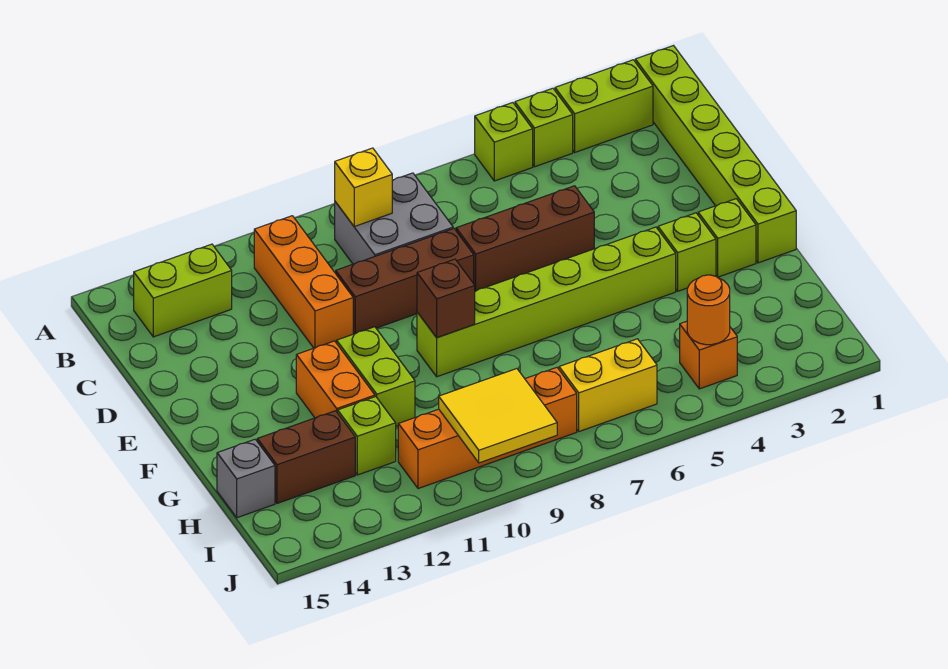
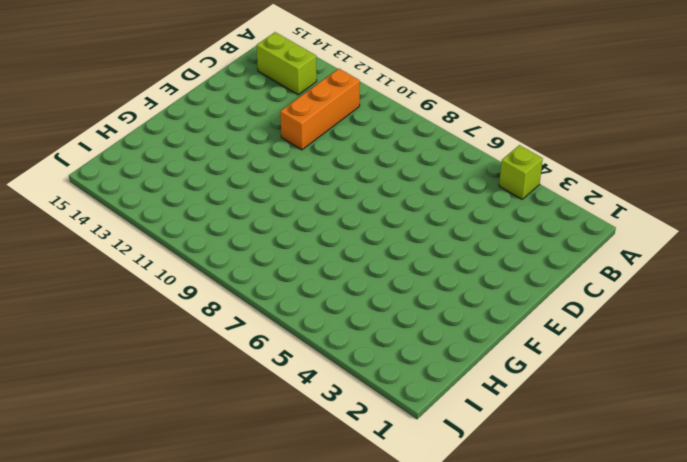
none -> lime brick A1:F1 level 1
none -> lime brick A2:A3 level 1
none -> lime brick A5 level 1

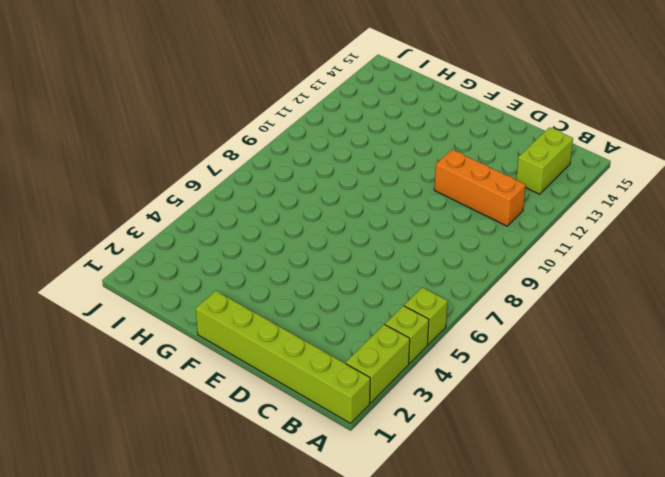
none -> grey brick B8:C9 level 1
none -> brown brick D5:D7 level 1
none -> brown brick D8:D10 level 1

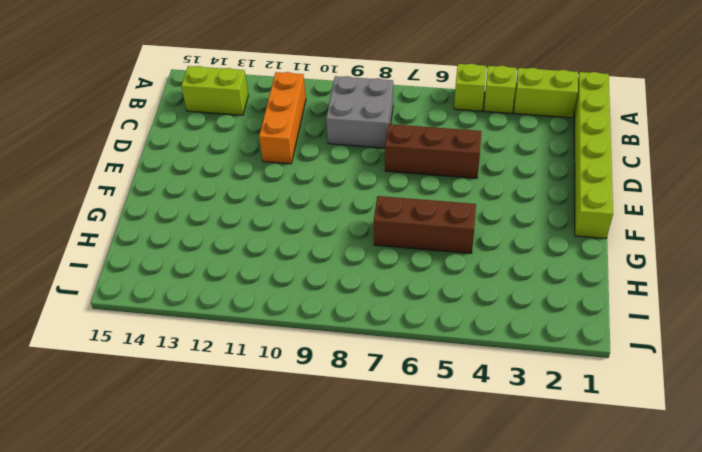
brown brick G5:G7 level 1 -> brown brick D8:D10 level 1
none -> lime brick F2 level 1
none -> lime brick F3 level 1
none -> lime brick F4:F9 level 1

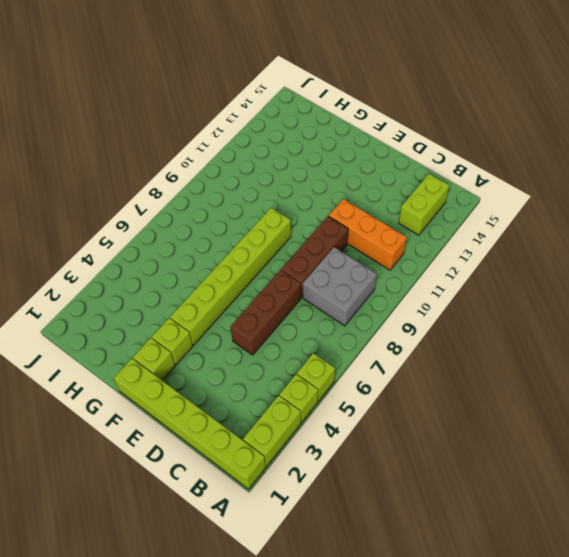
none -> lime brick F11:G11 level 1
none -> orange brick F12:G12 level 1
none -> lime brick H12 level 1

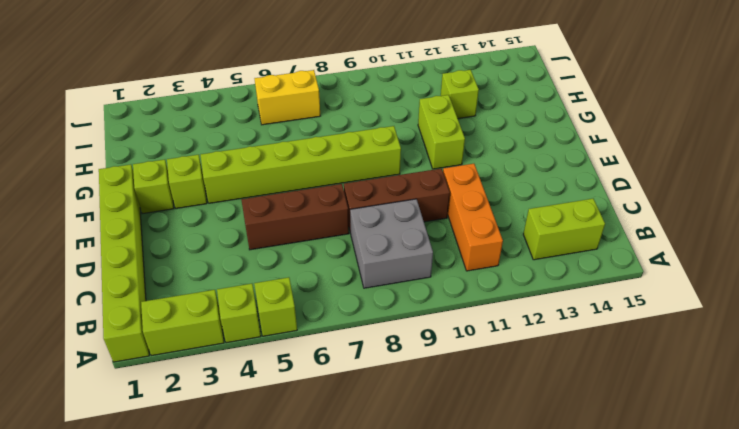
none -> orange brick F12:G12 level 1
none -> brown brick H13:H14 level 1
none -> grey brick H15 level 1

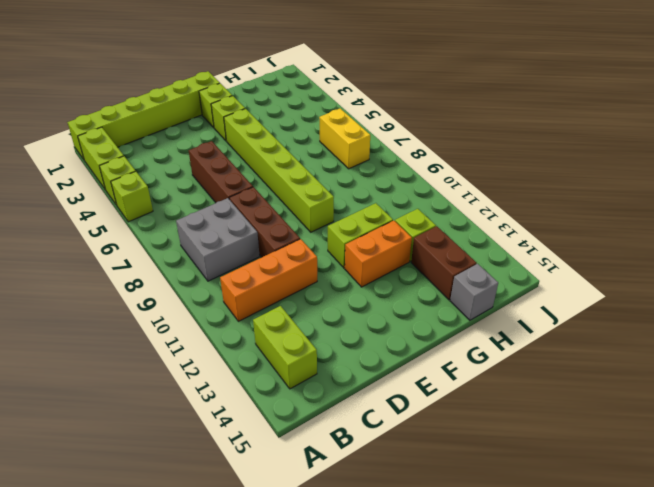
none -> orange brick I4 level 1
none -> orange brick I8:I11 level 1
none -> yellow brick B9 level 2

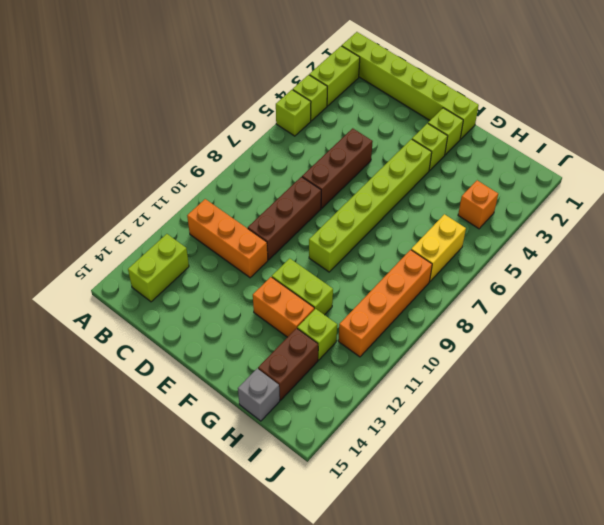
none -> grey brick B8:C9 level 1
none -> yellow brick B9 level 2
none -> brown brick F9 level 2

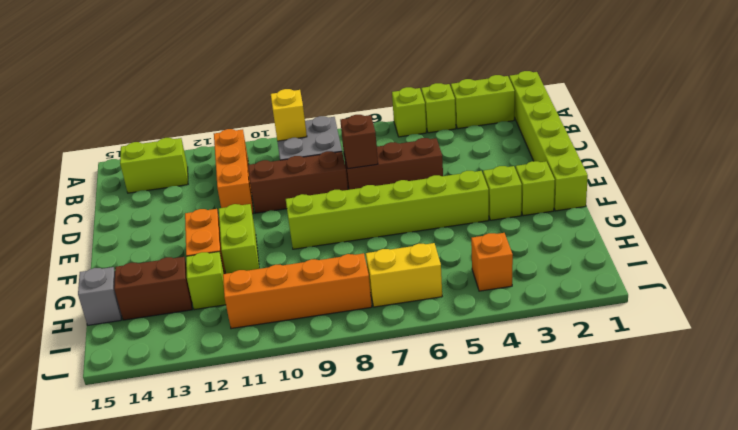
brown brick D7 level 2 -> brown brick F9 level 2
none -> orange round brick I4 level 2
none -> yellow tile I9:J10 level 2

